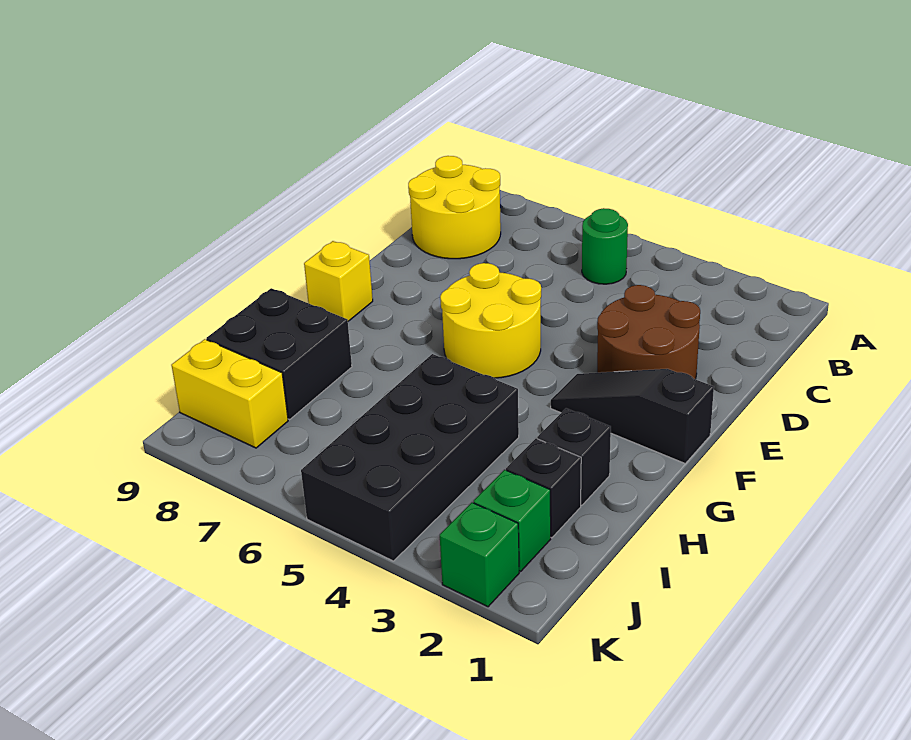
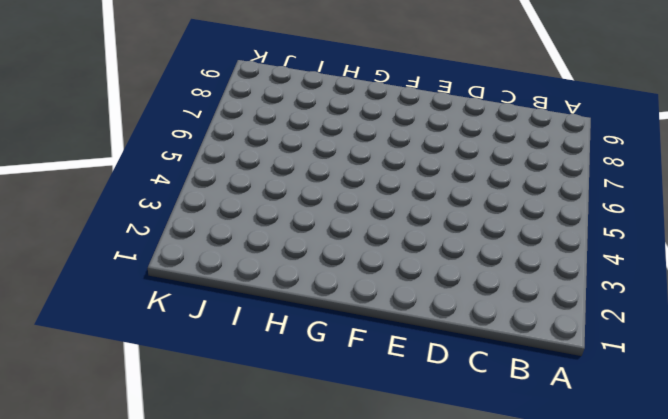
none -> green round brick B5 level 1
none -> yellow round brick B8:C9 level 1
none -> brown round brick D2:E3 level 1

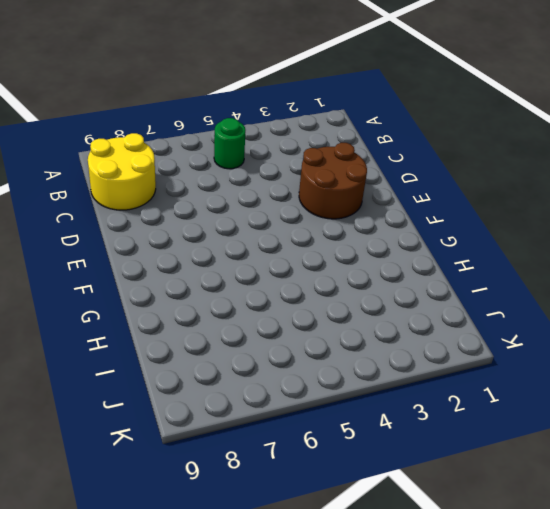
none -> yellow round brick E5:F6 level 1
none -> black slope F1:F3 level 1 top 1
none -> yellow brick F9 level 1

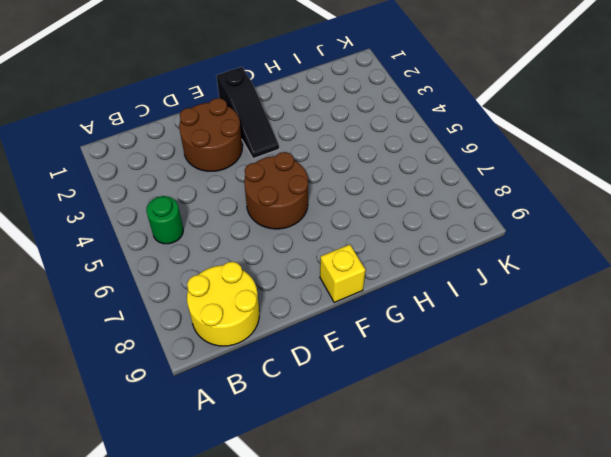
brown round brick E5:F6 level 1 -> yellow round brick E5:F6 level 1
none -> black brick H2 level 1
none -> black brick H4:K5 level 1
none -> black brick H8:I9 level 1

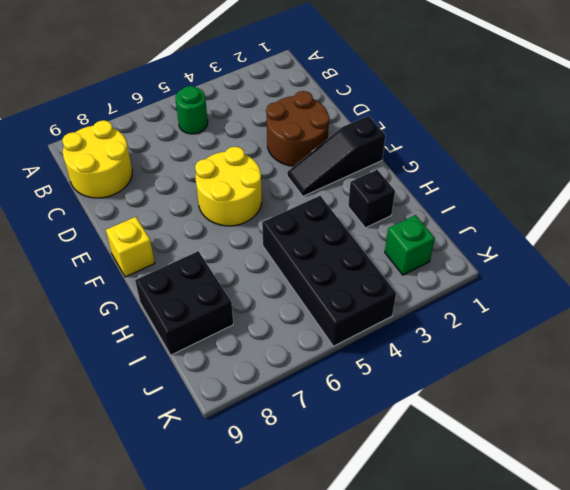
none -> black brick I2 level 1
none -> yellow brick J8:J9 level 1
none -> green brick K2 level 1

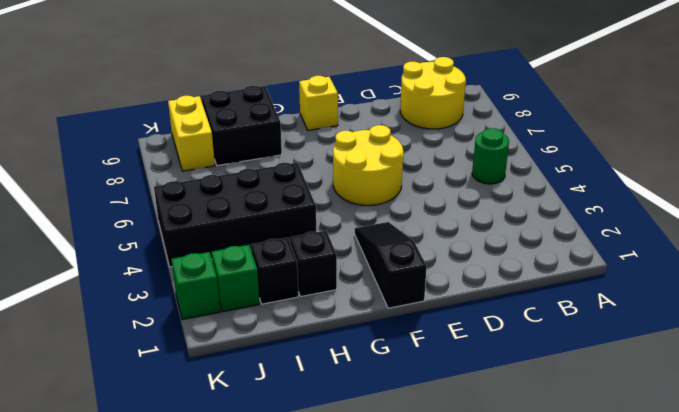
none -> brown round brick D2:E3 level 1

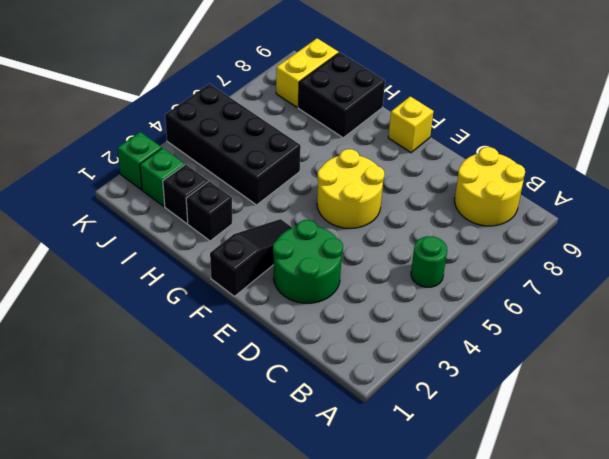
green round brick D2:E3 level 1 -> brown round brick D2:E3 level 1

